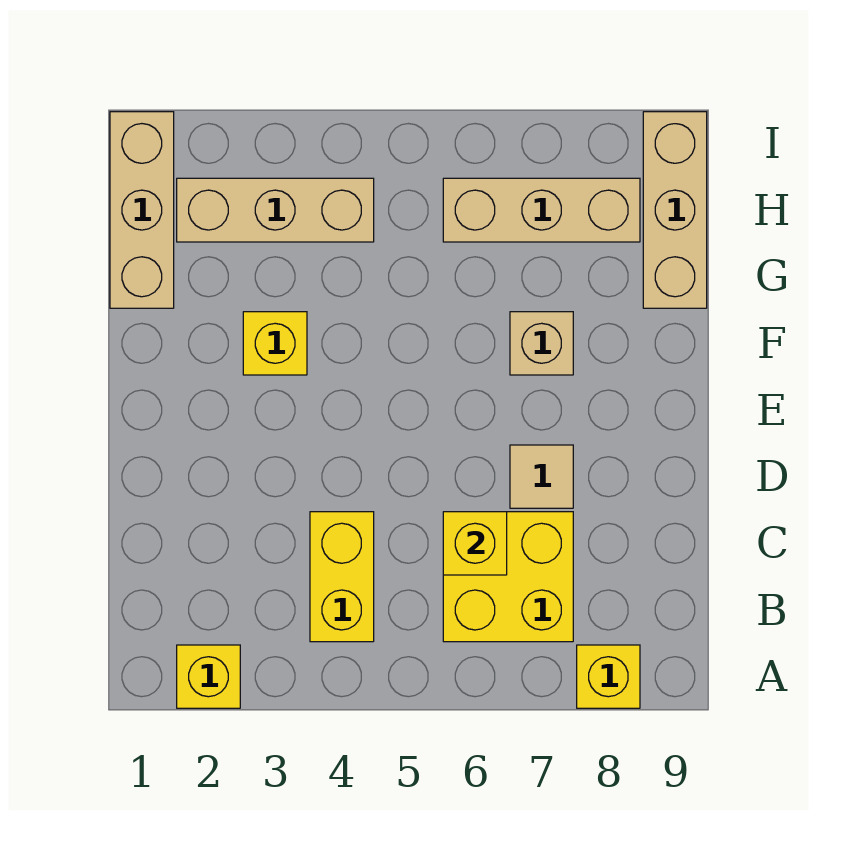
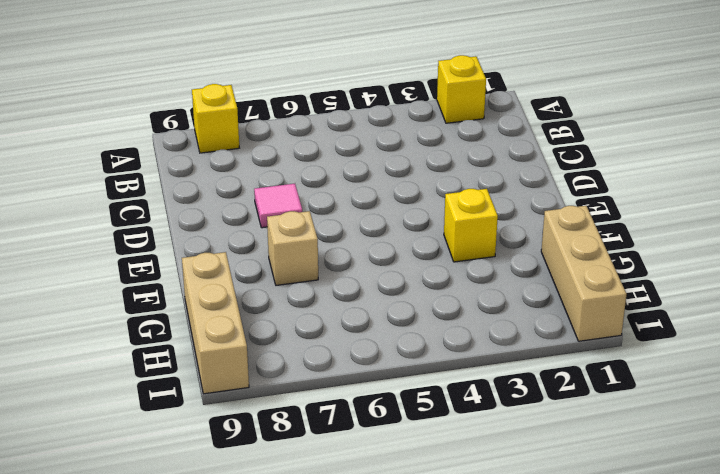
pink tile D7 level 1 -> tan tile D7 level 1
none -> yellow brick B4:C4 level 1
none -> yellow brick B6:C7 level 1
none -> tan brick H2:H4 level 1

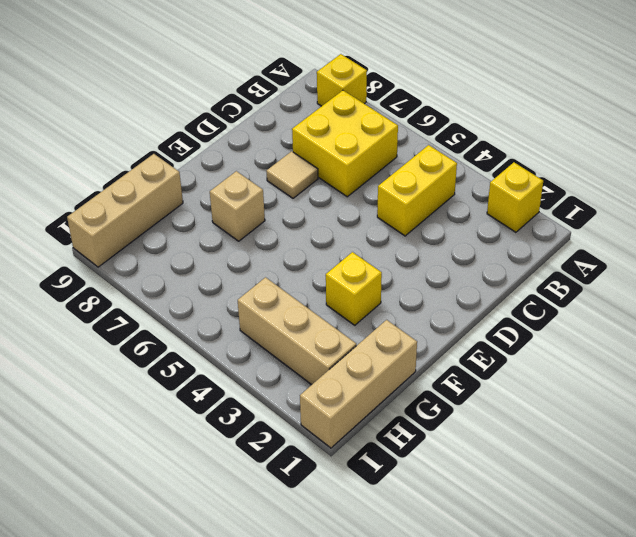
none -> tan brick H6:H8 level 1
none -> yellow brick C6 level 2

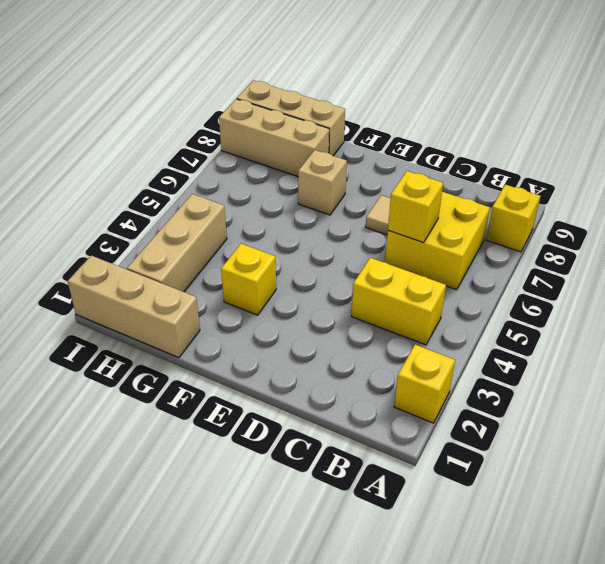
tan brick G8:I8 level 1 -> tan brick H6:H8 level 1

